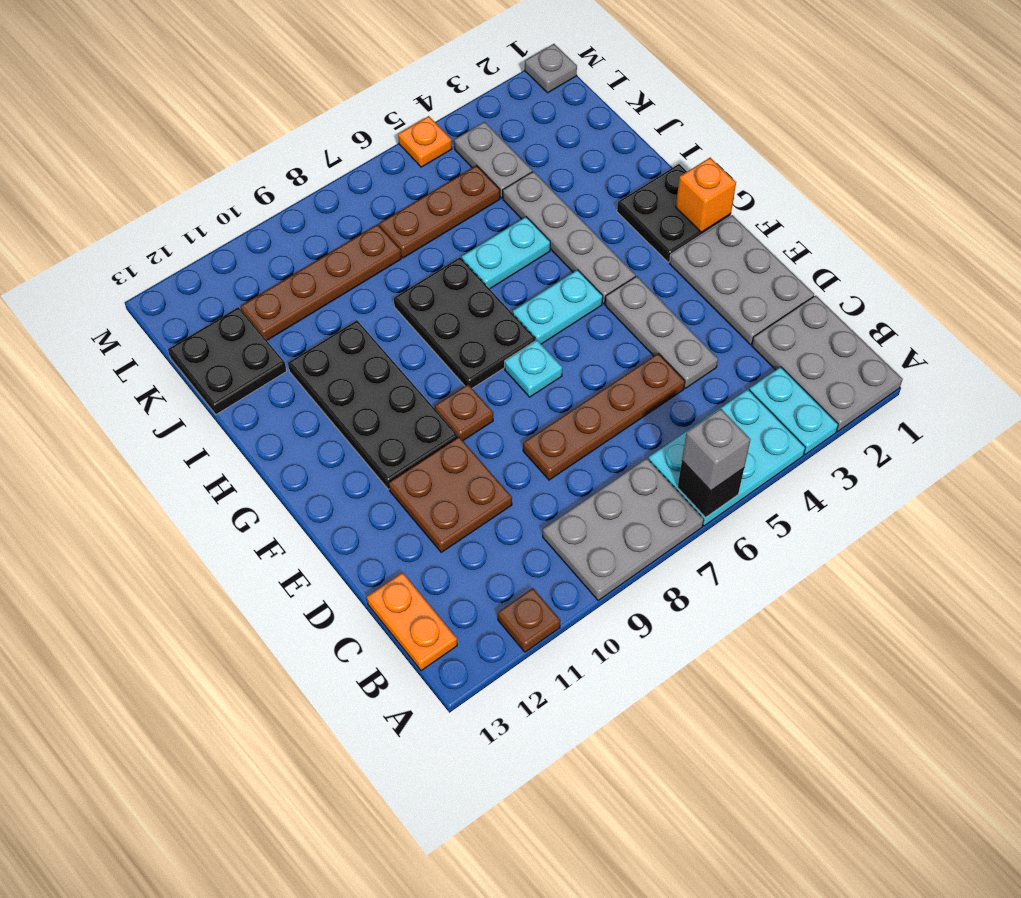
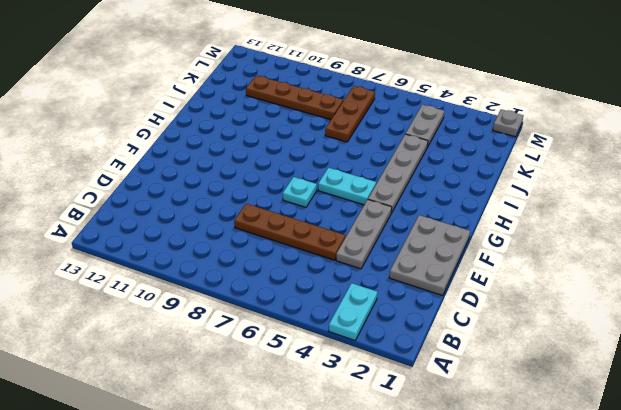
brown plate J7:L7 level 1 -> brown plate K5:K7 level 1
none -> grey plate A1:C2 level 1
none -> cyan plate A4:B6 level 1
none -> grey plate A7:B9 level 1

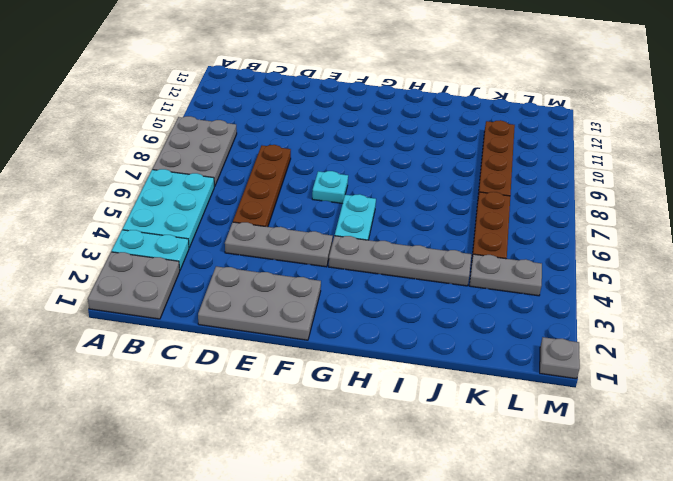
grey plate A1:B2 level 1 -> grey plate A1:C2 level 1
none -> brown plate A11 level 1
none -> orange plate B13:C13 level 1
none -> brown plate D10:E11 level 1

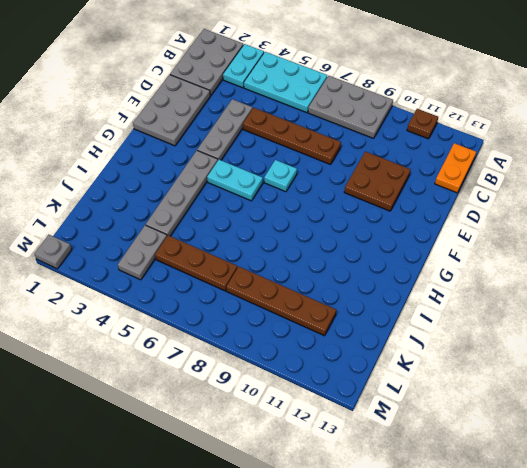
none -> brown plate F9 level 1
none -> black plate F10:I11 level 1
none -> black plate G1:H2 level 1

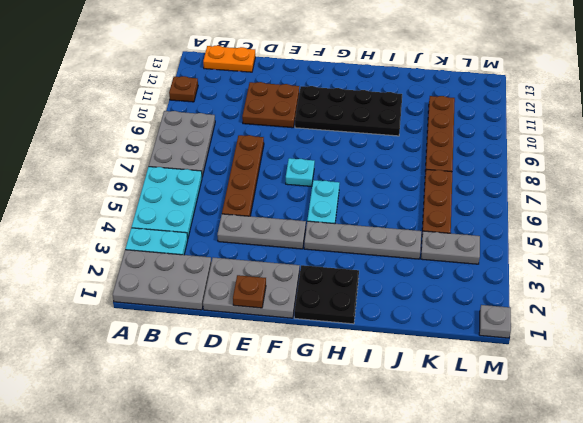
brown plate E1 level 2 -> brown plate F9 level 1
none -> black plate G7:I8 level 1
none -> cyan plate I5:I6 level 1
none -> black plate J12:K13 level 1

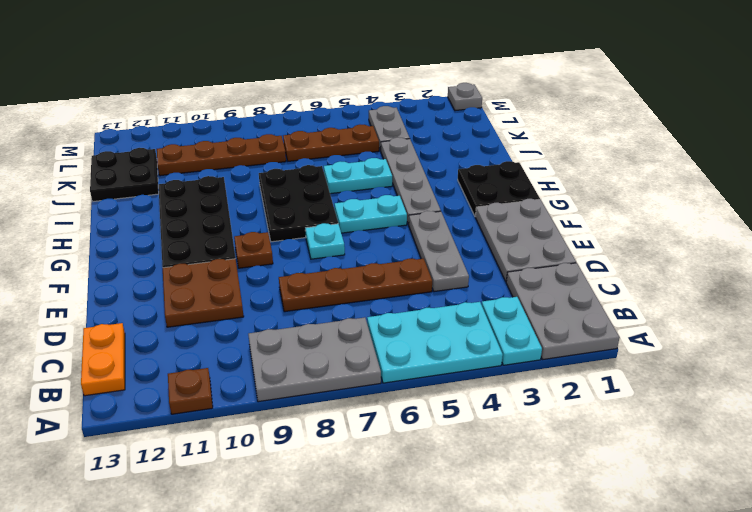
none -> orange plate M5 level 1
none -> black brick A6 level 2
none -> orange brick G1 level 2

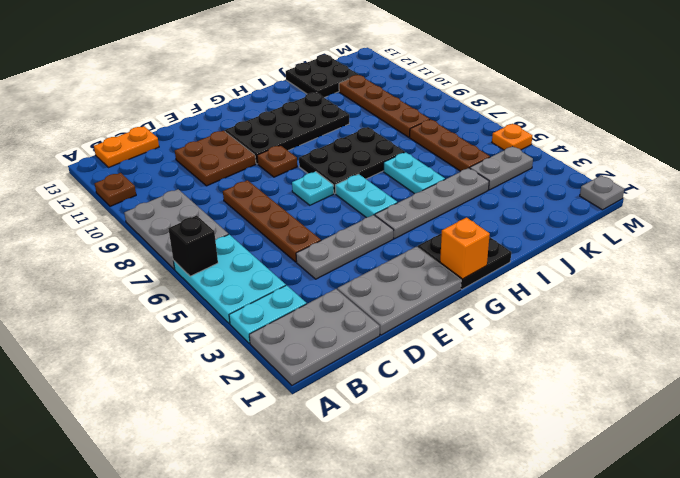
none -> grey brick A6 level 3

